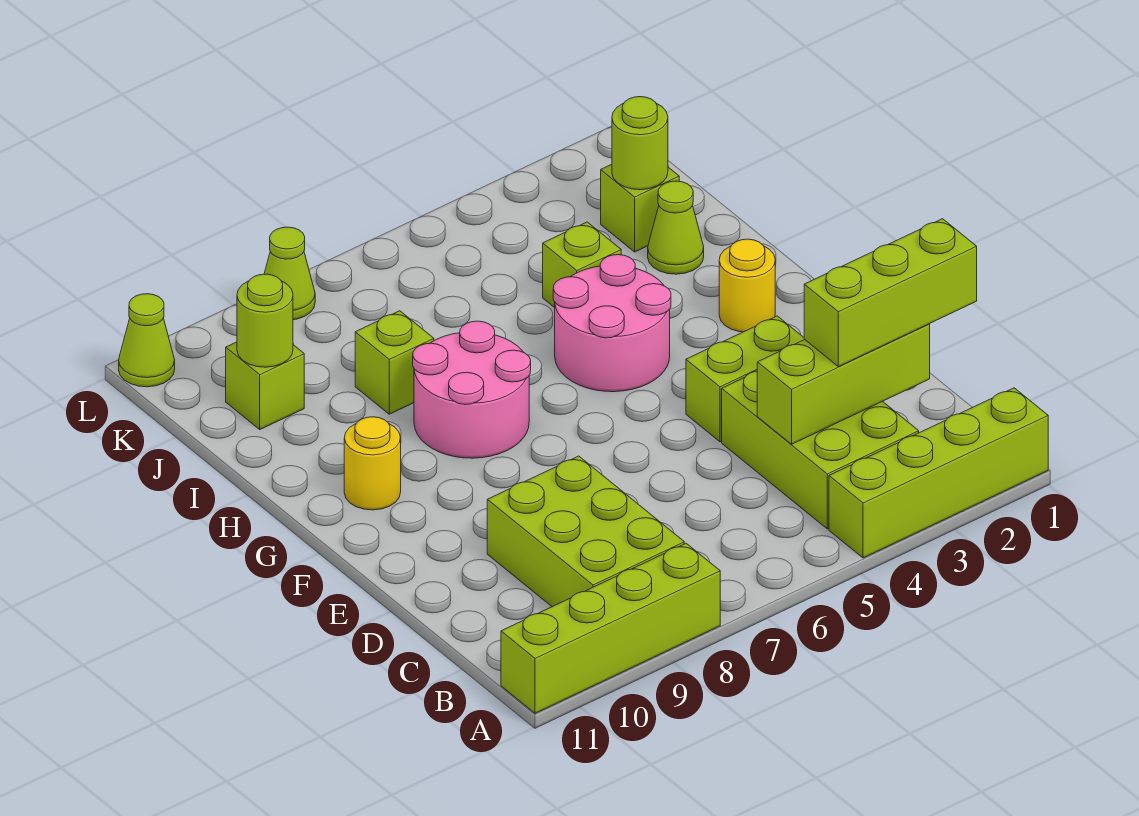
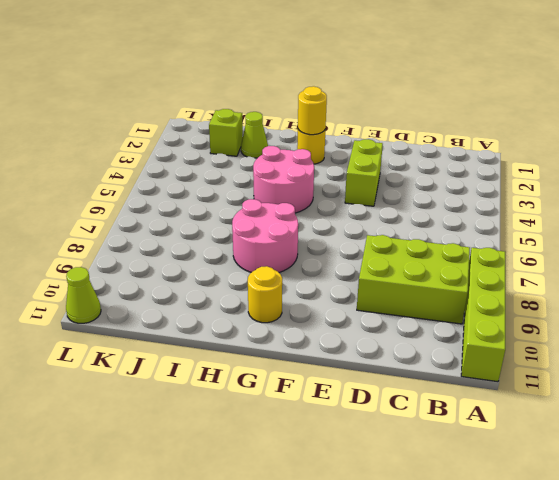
yellow round brick G2 level 2 -> none
none -> lime brick A1:A4 level 1
none -> lime brick B3:D4 level 1
none -> lime brick I4 level 1

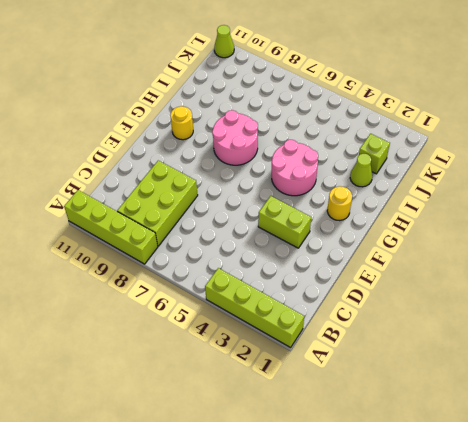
none -> lime brick B3:D4 level 1
none -> lime brick I4 level 1
none -> lime brick I8 level 1

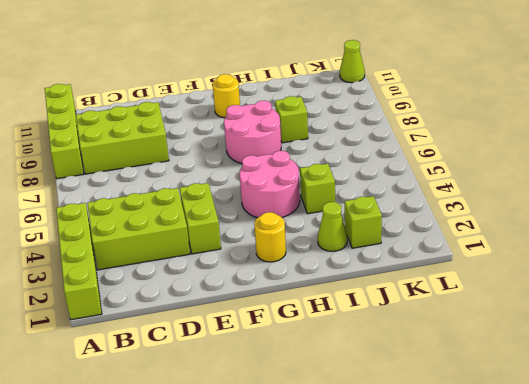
none -> lime brick J10 level 1
none -> lime cone L8 level 1
none -> lime brick C2:C4 level 2

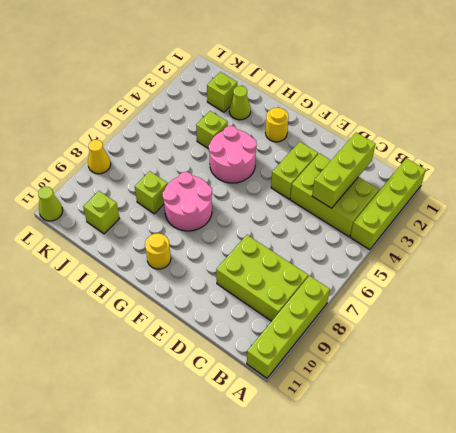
yellow cone L8 level 1 -> lime cone L8 level 1
none -> lime round brick J2 level 2
none -> lime round brick J10 level 2
none -> lime brick C1:C3 level 3

